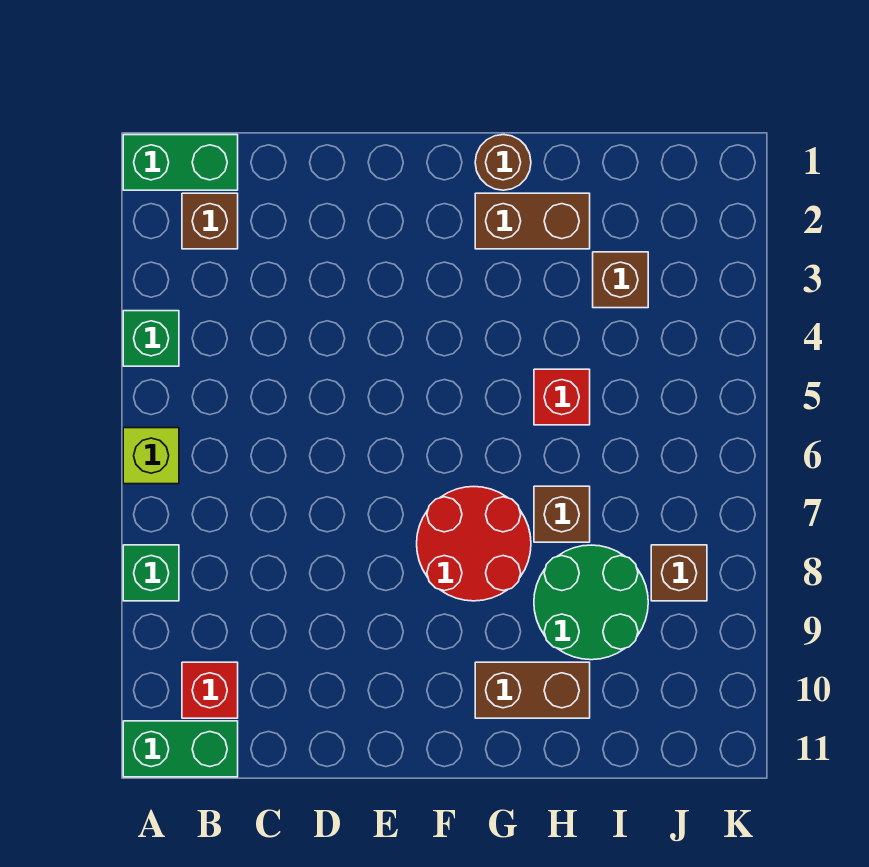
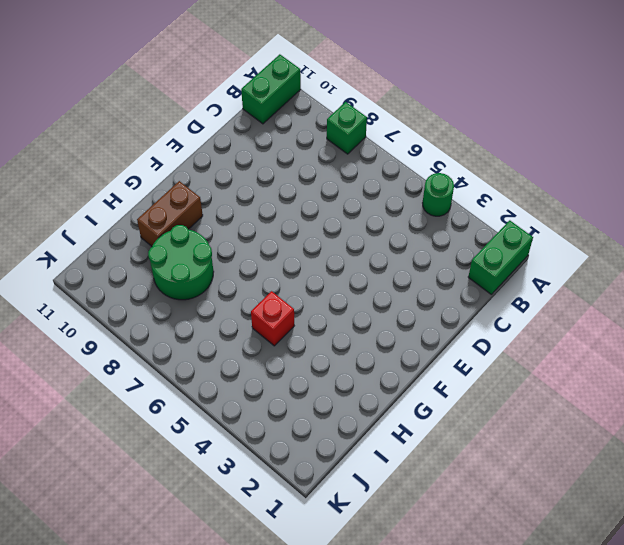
green round brick A4 level 1 -> green brick A4 level 1
none -> lime brick A6 level 1
none -> brown brick B2 level 1
none -> red brick B10 level 1

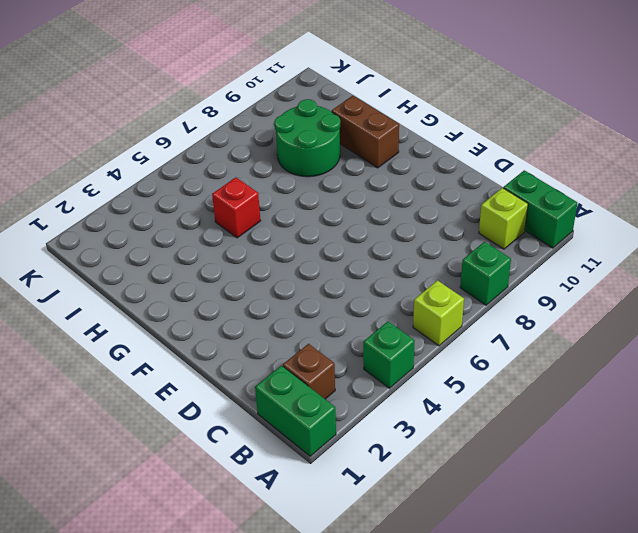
lime brick B10 level 1 -> red brick B10 level 1
none -> red round brick F7:G8 level 1
none -> brown round brick G1 level 1
none -> brown brick G2:H2 level 1

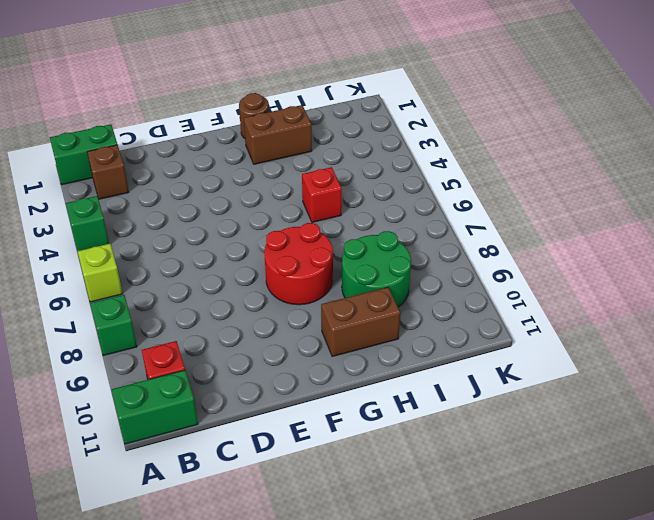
none -> brown brick H7 level 1
none -> brown brick I3 level 1
none -> brown brick J8 level 1

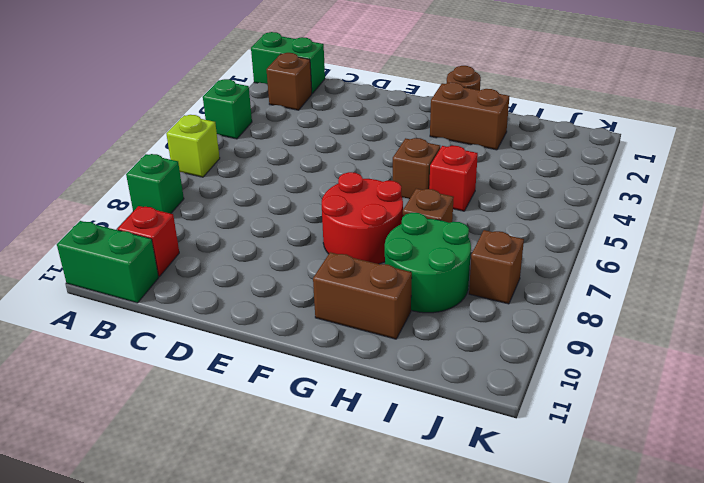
brown brick G5 level 1 -> brown brick I3 level 1

